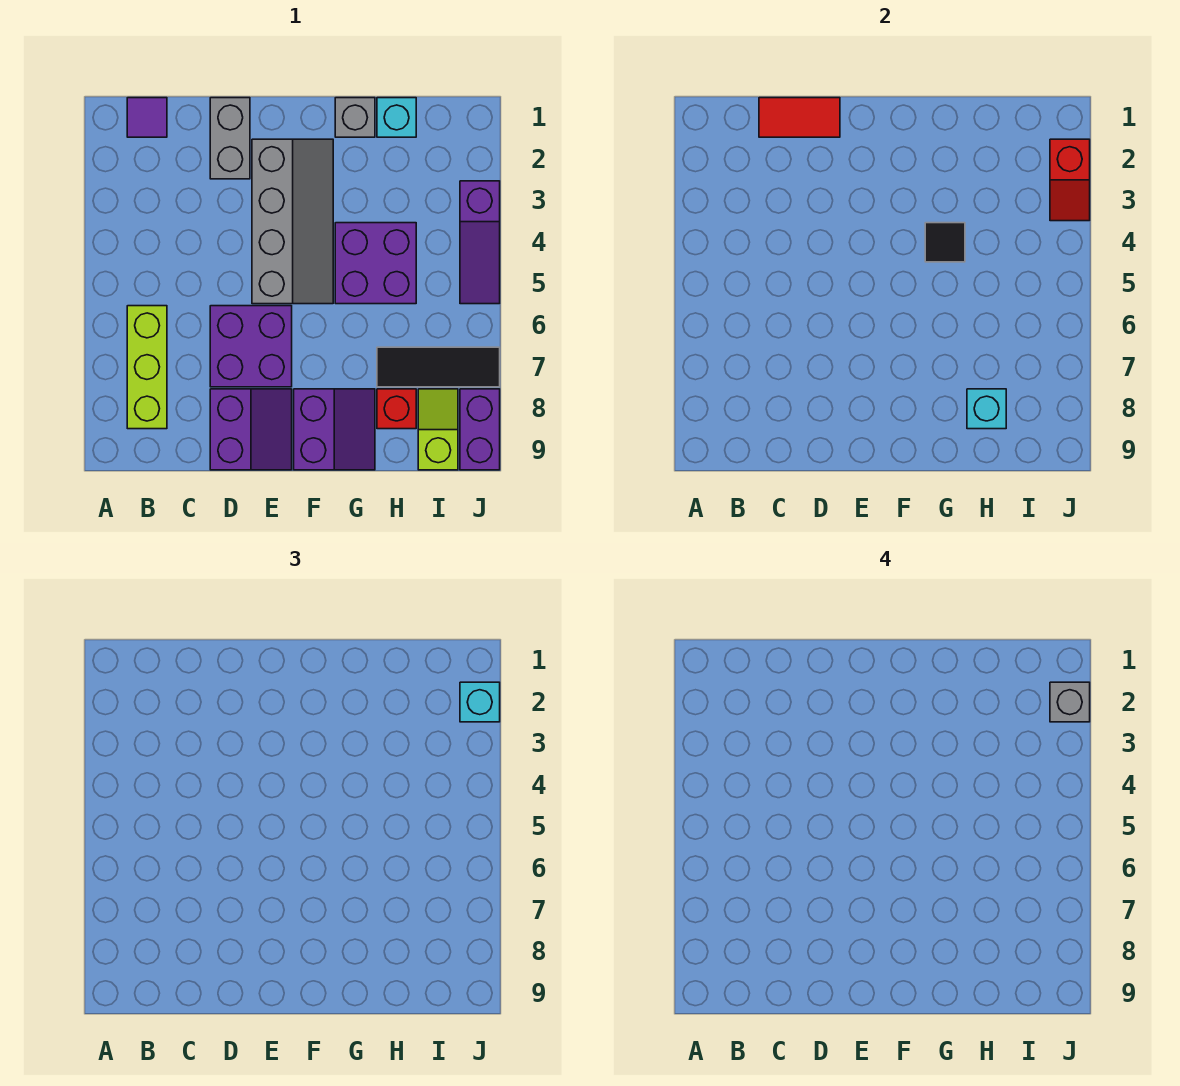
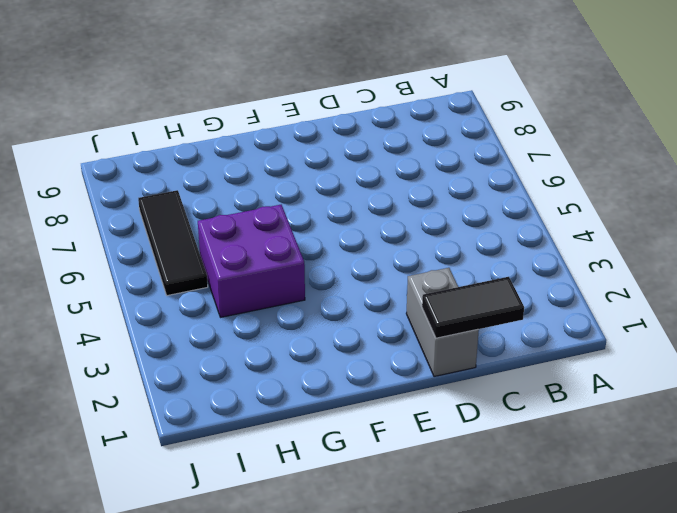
black tile C1:D1 level 2 -> red tile C1:D1 level 2
black tile I5:I7 level 1 -> black tile H7:J7 level 1
none -> purple tile B1 level 1
none -> lime brick B6:B8 level 1
none -> purple brick D6:E7 level 1

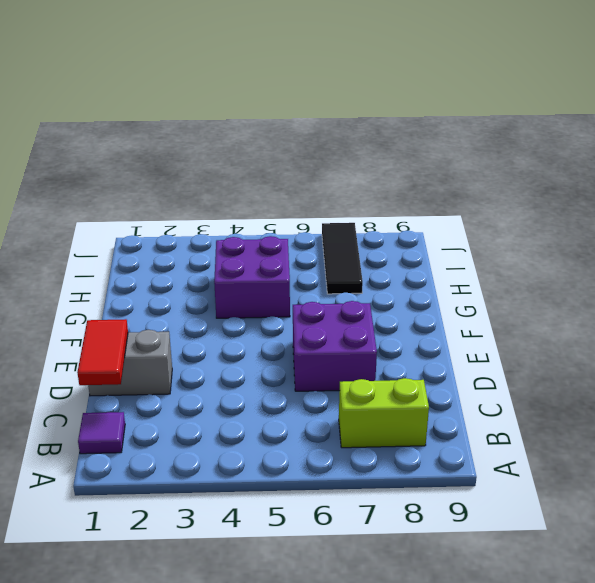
lime brick B7:B8 level 1 -> lime brick B6:B8 level 1
none -> purple slope D8:E9 level 1 top D
none -> grey slope E2:F5 level 1 top E
none -> purple slope F8:G9 level 1 top F

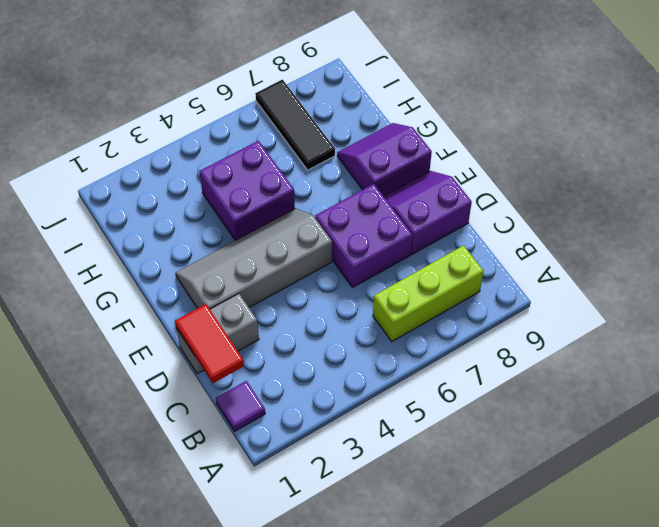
none -> grey brick G1 level 1
none -> cyan brick H1 level 1
none -> red brick H8 level 1

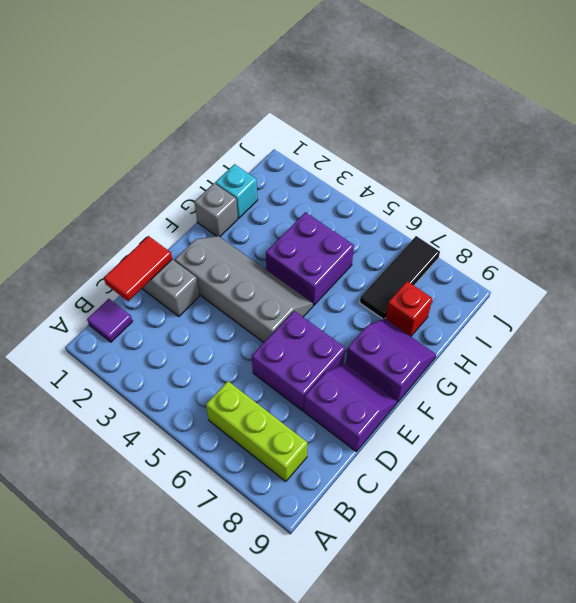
none -> lime slope I8:I9 level 1 top 9
none -> purple slope J3:J5 level 1 top 3
none -> purple brick J8:J9 level 1

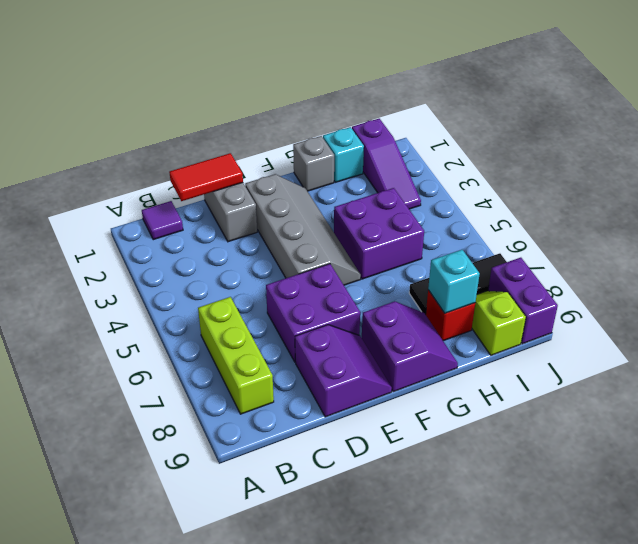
purple slope I1:I3 level 1 top 1 -> purple slope J3:J5 level 1 top 3
none -> black tile G4 level 2
none -> red slope J2:J3 level 2 top 2
none -> cyan brick J2 level 3

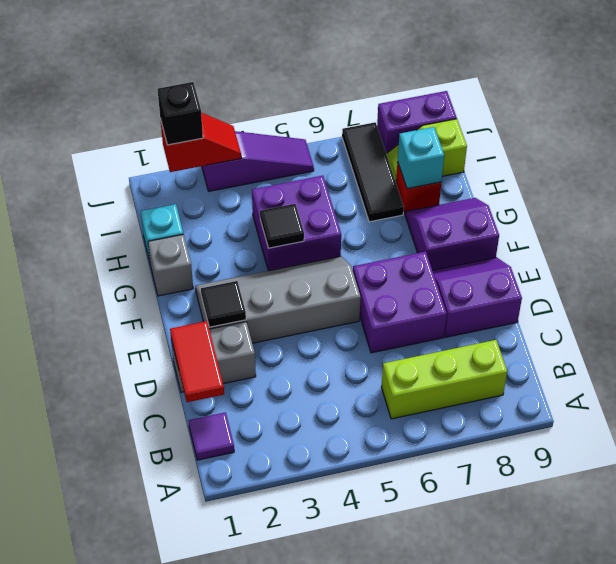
black tile E2 level 2 -> none
black brick J2 level 3 -> cyan brick J2 level 3
none -> grey brick J2 level 4

